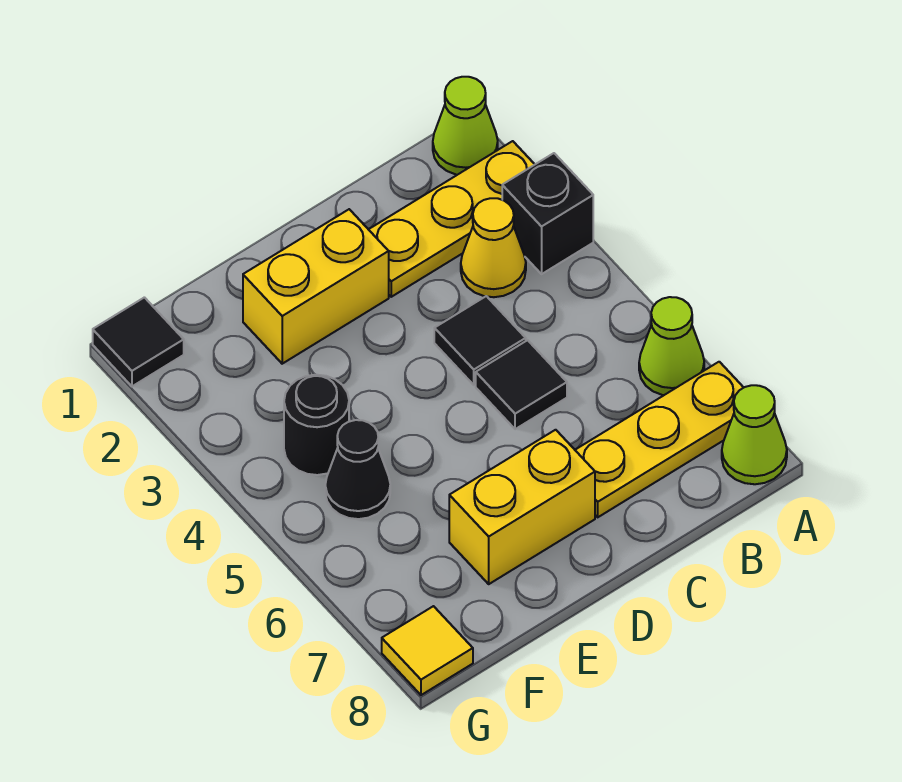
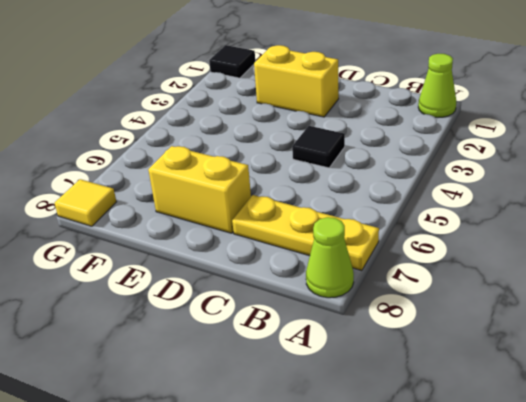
none -> yellow plate A2:C2 level 1
none -> black brick A3 level 1
none -> lime cone A6 level 1

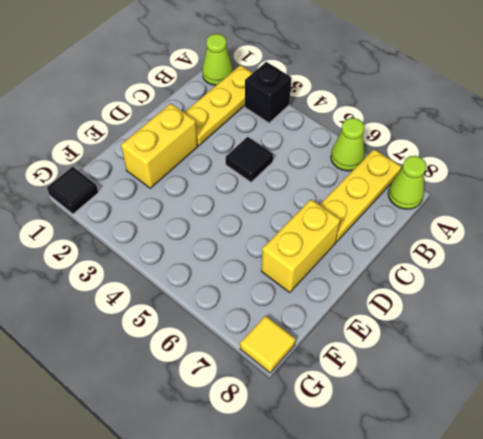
none -> yellow cone B3 level 1
none -> black tile C5 level 1
none -> black round brick F4 level 1

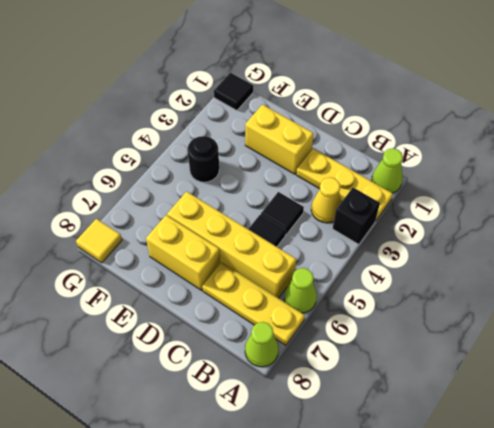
yellow brick B6:E6 level 1 -> none
none -> black cone F5 level 1

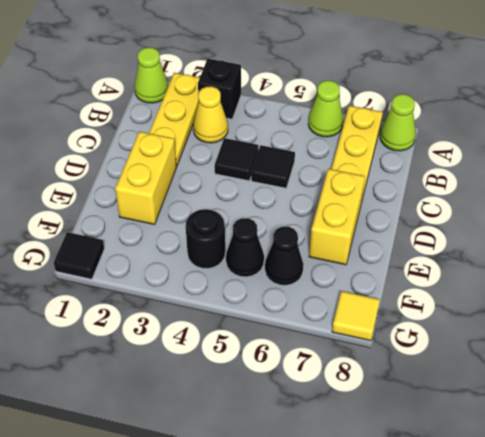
black cone F6 level 1 -> none

